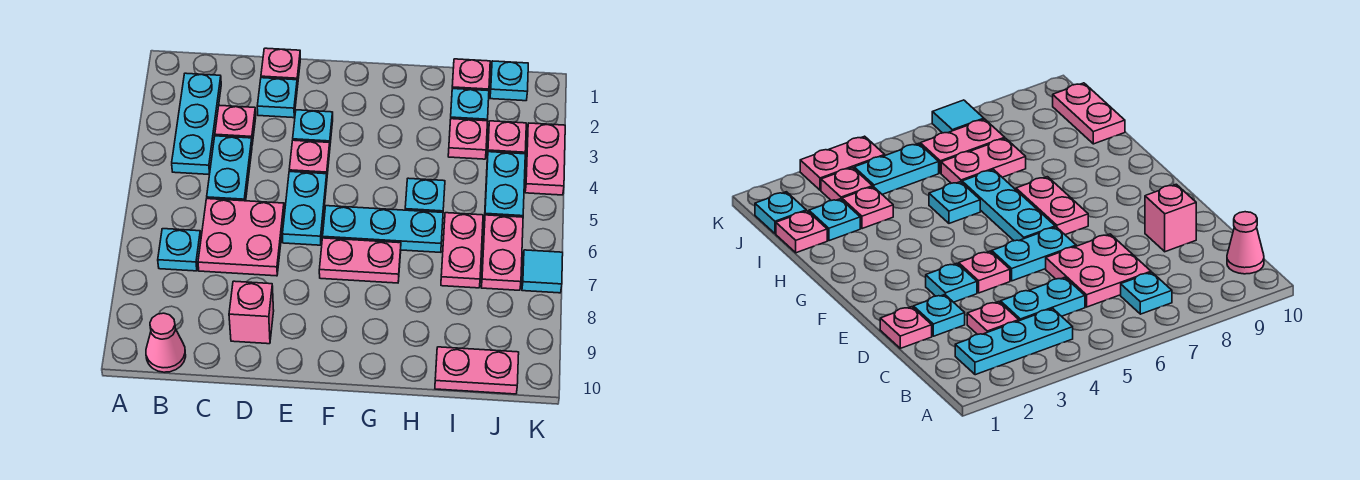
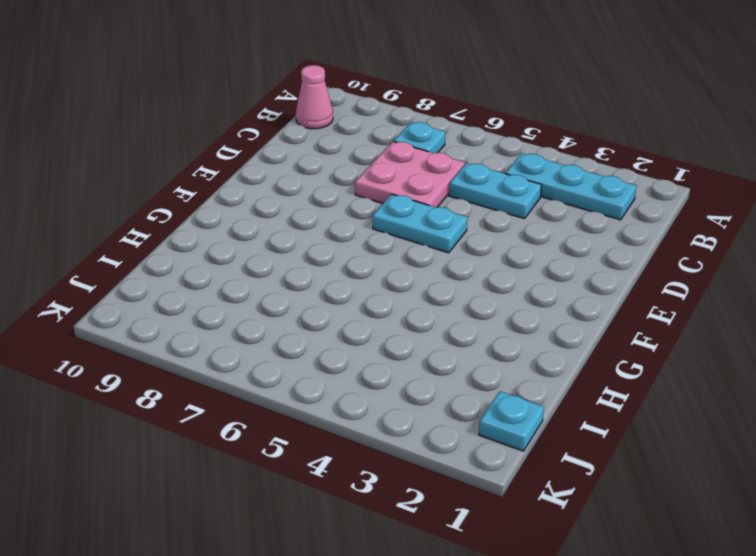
none -> pink plate C3 level 1
none -> pink plate D1 level 1
none -> cyan plate D2 level 1

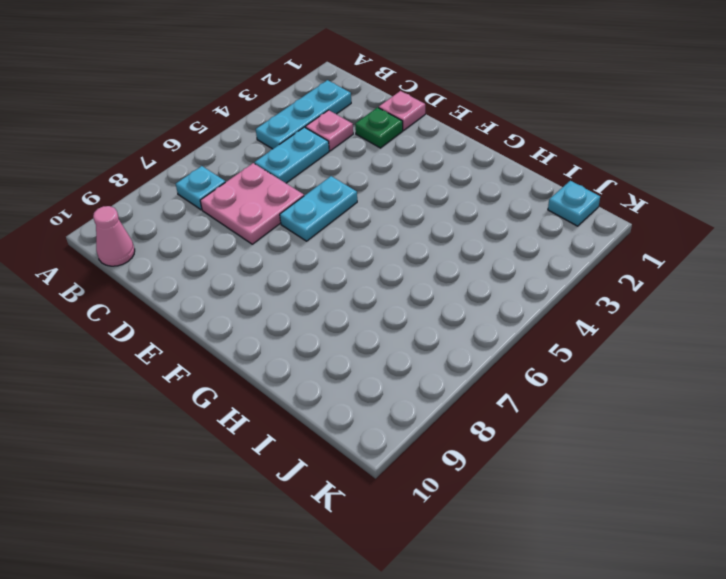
green plate D2 level 1 -> cyan plate D2 level 1
none -> pink brick D9 level 1
none -> cyan plate E3 level 1
none -> pink plate E4 level 1

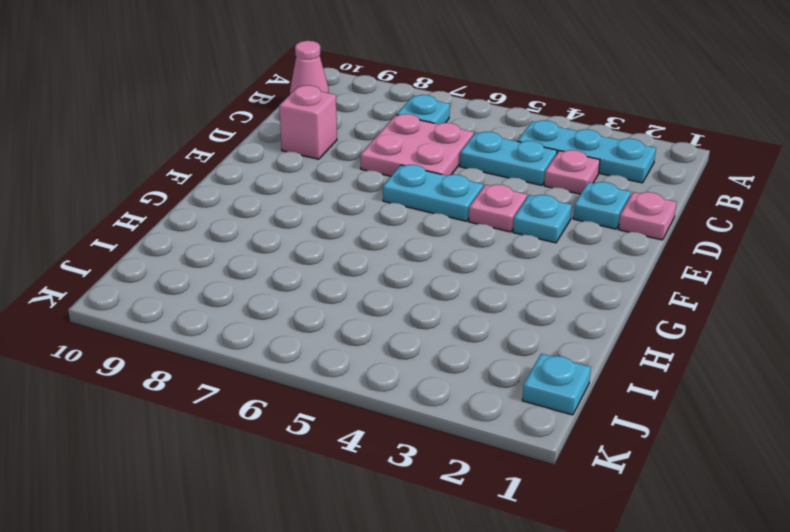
none -> cyan plate F6:H6 level 1
none -> pink plate F7:G7 level 1
none -> cyan plate H5 level 1

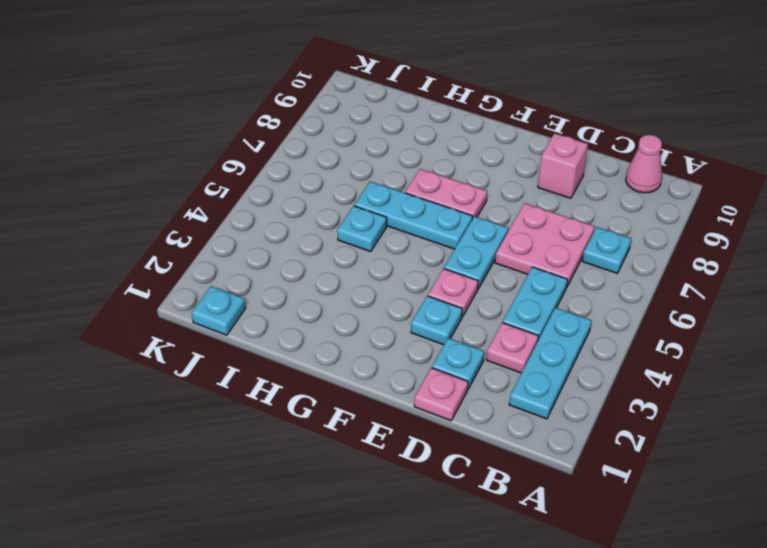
none -> pink plate I1 level 1
none -> cyan plate I2 level 1
none -> pink plate I3 level 1

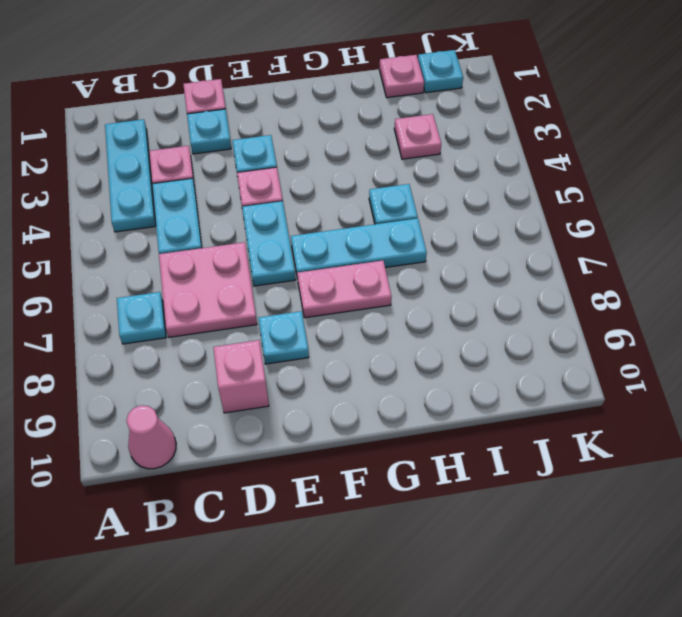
cyan plate E8 level 1 -> cyan plate I2 level 1
none -> pink plate I6:I7 level 1
none -> pink plate I10:J10 level 1
none -> pink plate J3 level 1

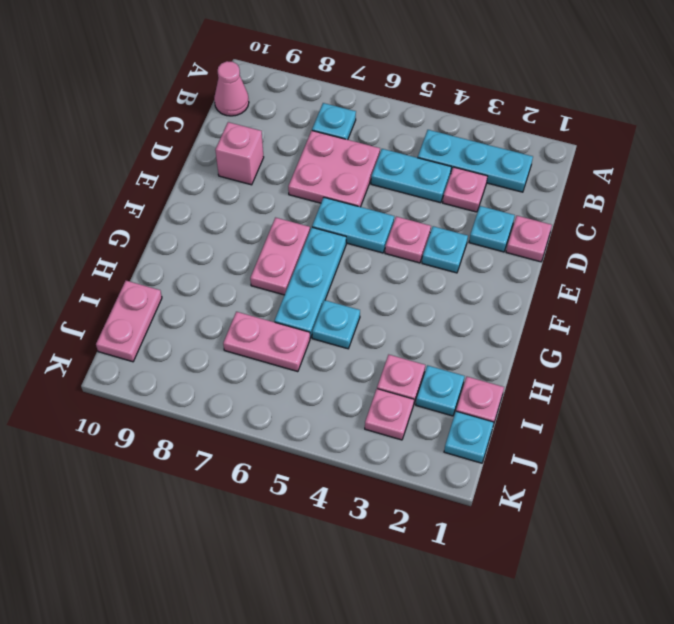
none -> cyan plate J4:J5 level 1
none -> pink plate J6:J7 level 1
none -> pink plate K3:K4 level 1

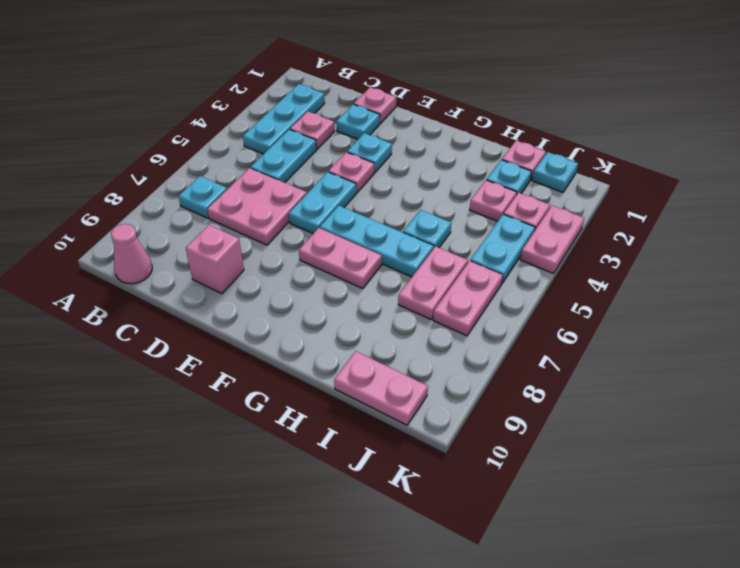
none -> cyan tile K7 level 1

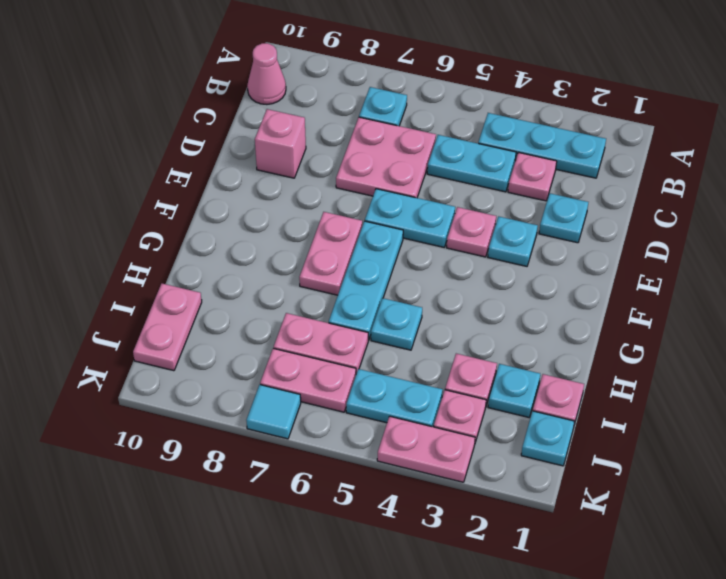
none -> pink plate D1 level 1

